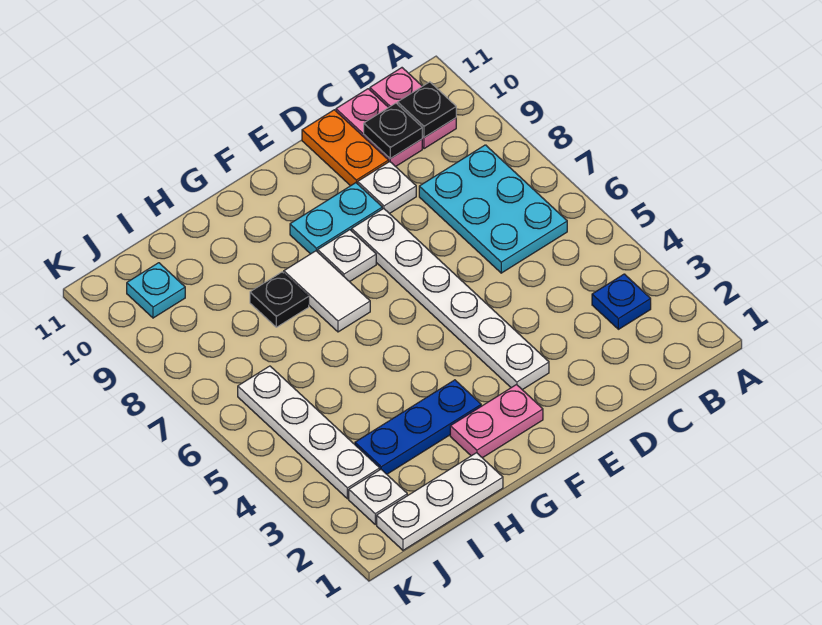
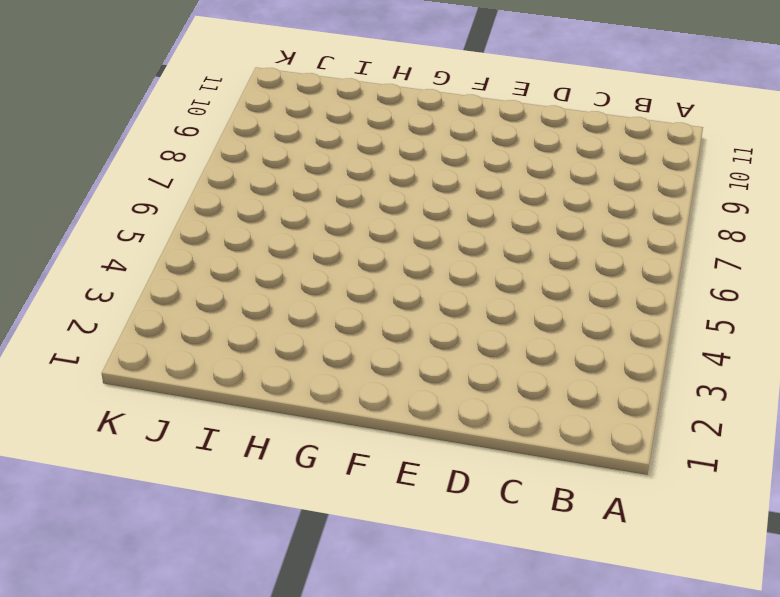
none -> blue plate B3 level 1
none -> cyan plate B6:C8 level 1
none -> pink plate B10:B11 level 1

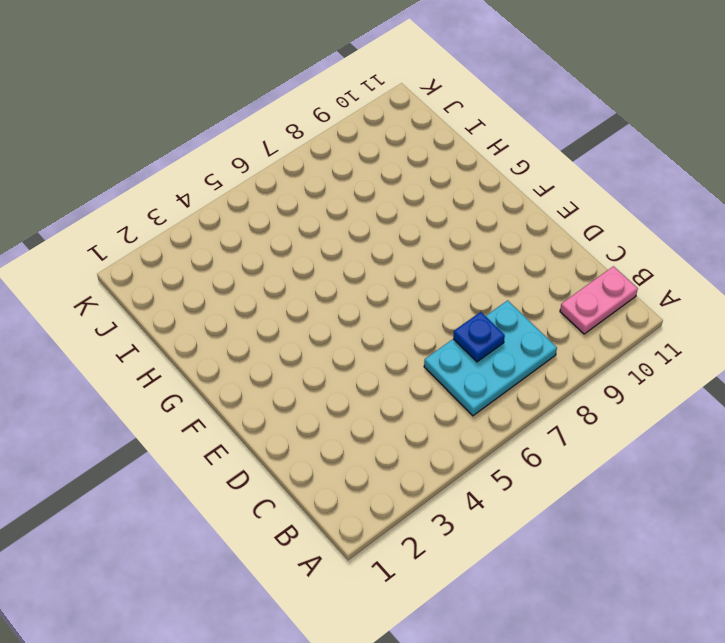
blue plate C7 level 2 -> blue plate B3 level 1
none -> pink plate C10:C11 level 1
none -> white plate D9 level 1
none -> orange plate D10:D11 level 1

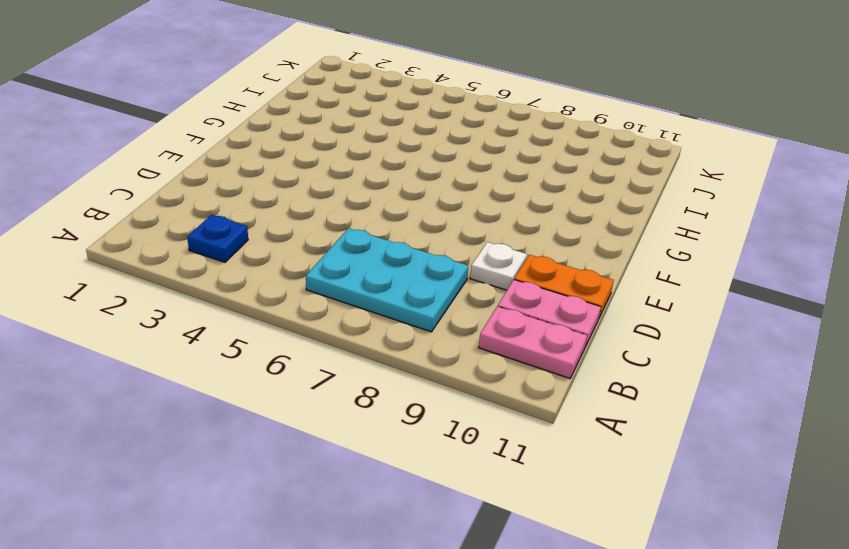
none -> white plate E3:E8 level 1
none -> cyan plate E9:F9 level 1
none -> pink plate F2:G2 level 1

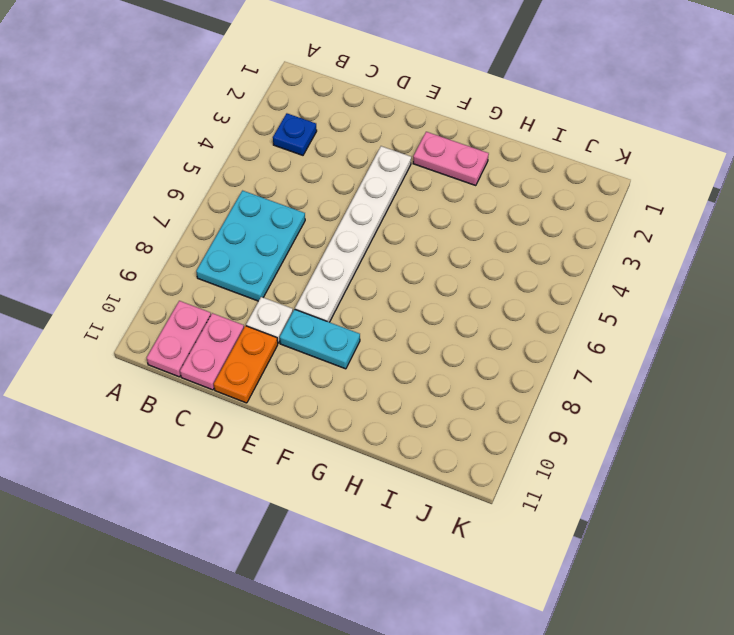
none -> white plate F8 level 1
none -> blue plate G3:I3 level 1
none -> white tile G7:G8 level 1

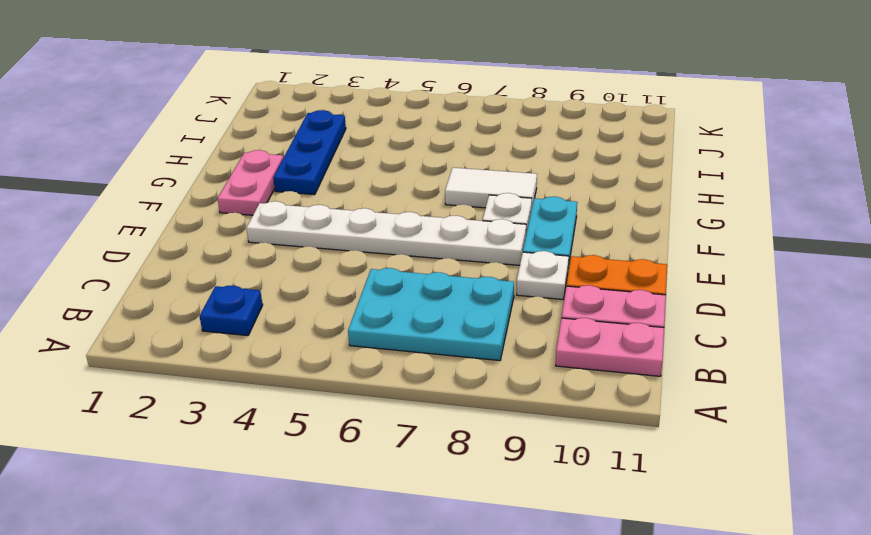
none -> white plate H1:J1 level 1
none -> black plate H8 level 1
none -> white plate J2 level 1

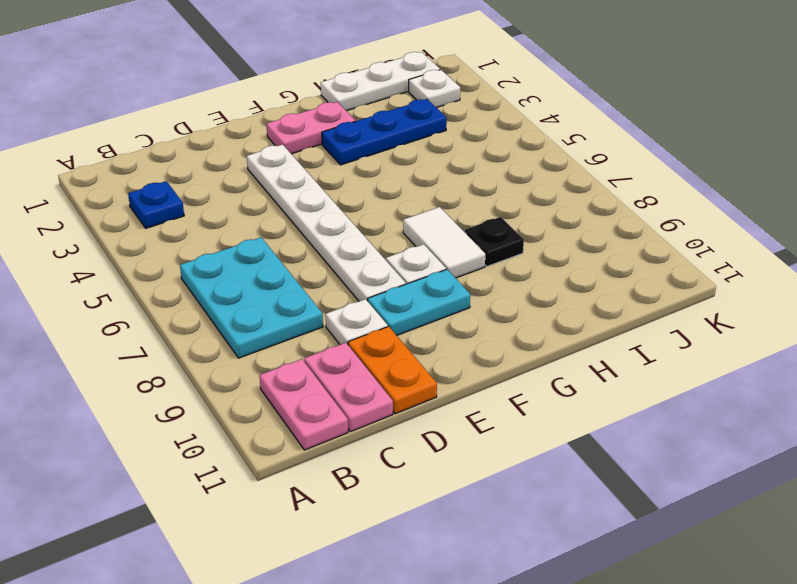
none -> white plate J3:J6 level 1
none -> cyan plate J10 level 1
none -> black plate B10 level 2

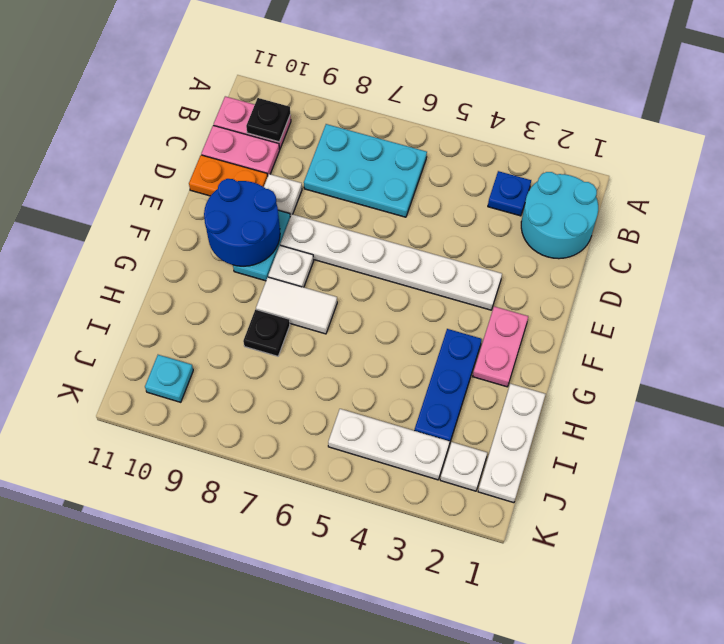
cyan round brick B1:C2 level 1 -> none
blue round brick E9:F10 level 2 -> none
white plate J3:J5 level 1 -> white plate J3:J6 level 1
none -> black plate C10 level 2

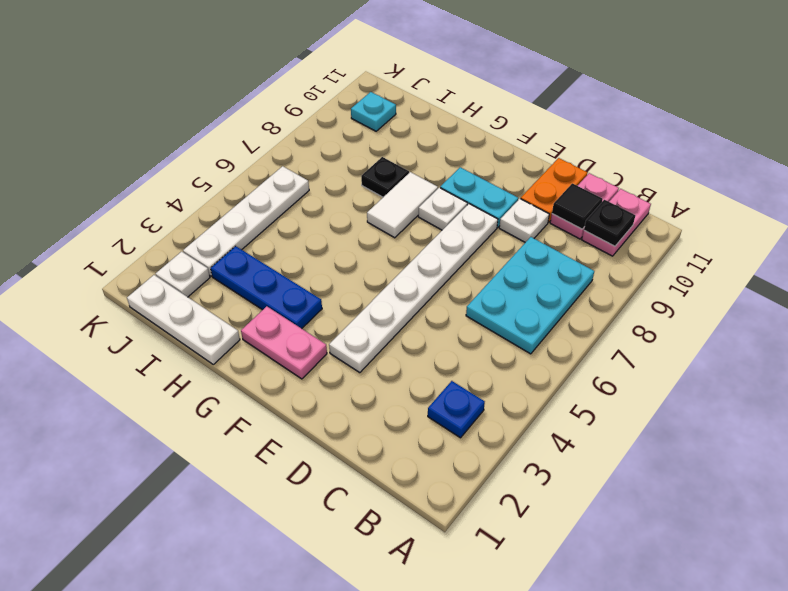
black tile C10 level 2 -> black plate C10 level 2

